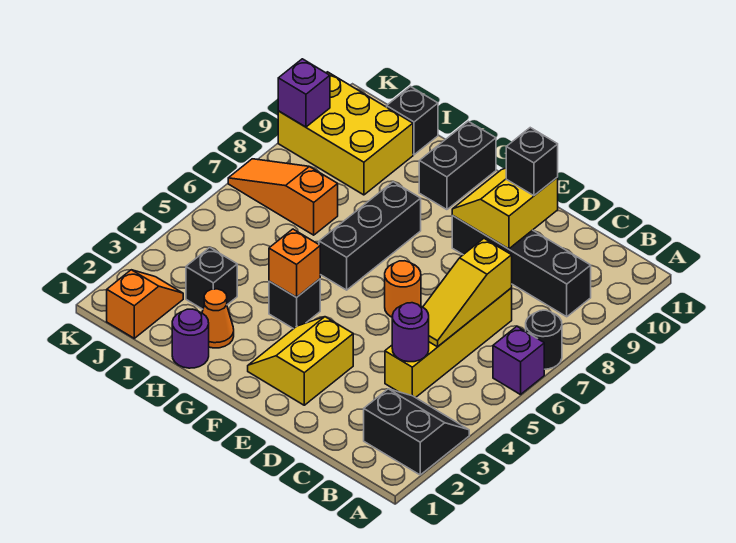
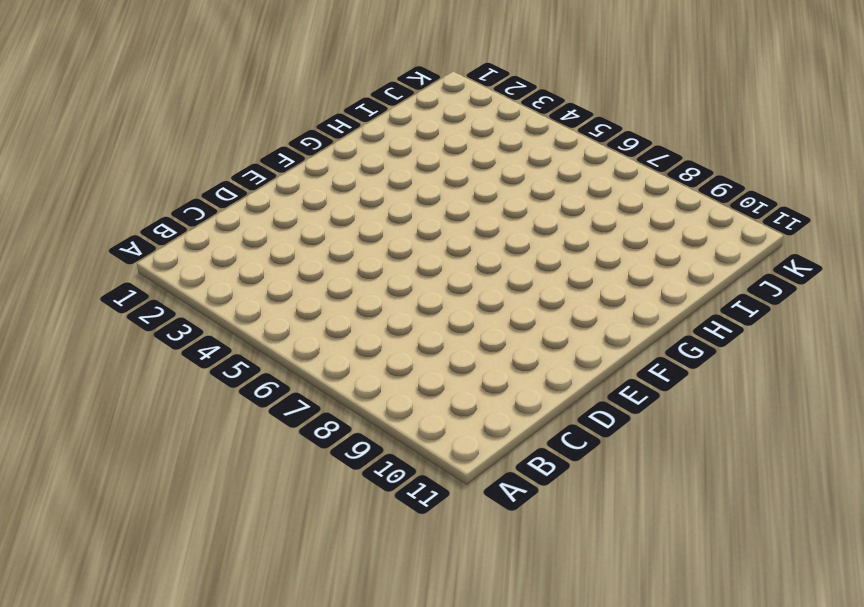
none -> black slope A2:B3 level 1 top 2
none -> purple brick A6 level 1
none -> black round brick A7 level 1

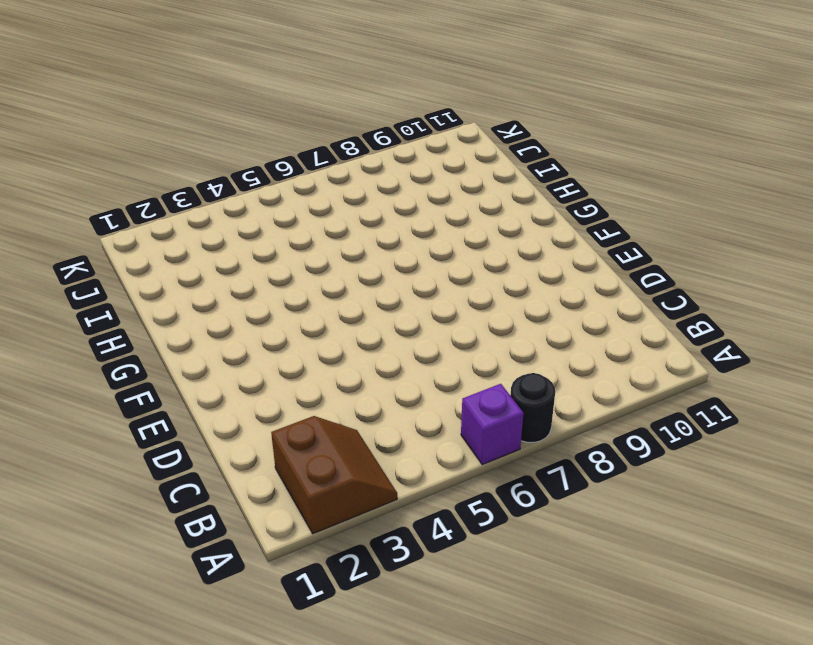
brown slope A2:B3 level 1 top 2 -> black slope A2:B3 level 1 top 2
none -> black brick B9:E9 level 1
none -> yellow brick C4:C7 level 1
none -> yellow slope E2:F3 level 1 top E

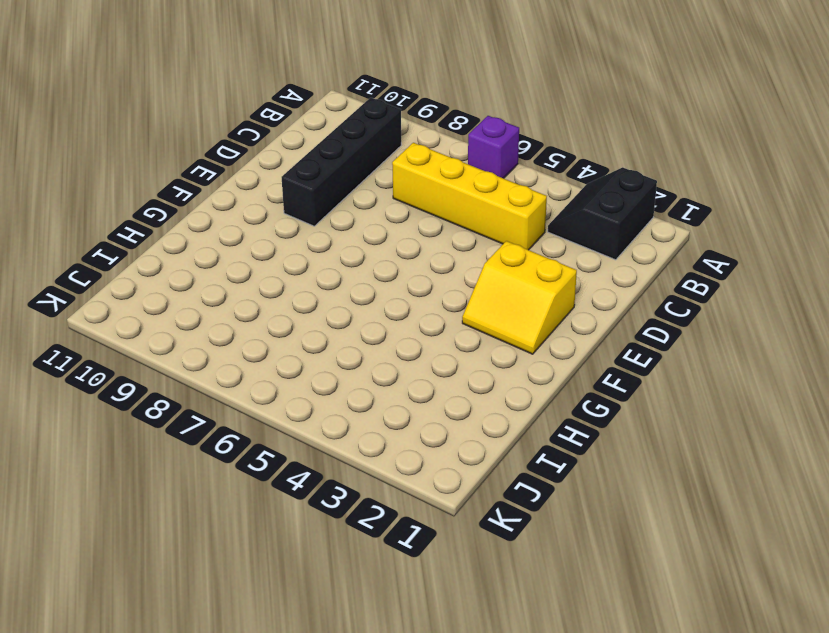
none -> black round brick A7 level 1
none -> orange round brick E6 level 1
none -> black brick G4 level 1

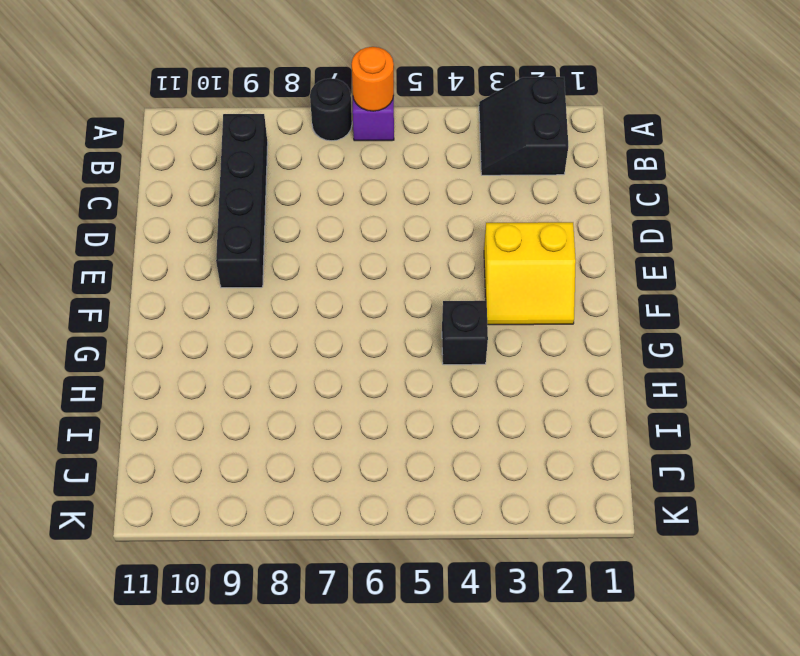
orange round brick A6 level 2 -> orange round brick E6 level 1
none -> yellow brick C4:C7 level 1
none -> black brick G6:G8 level 1
none -> black brick G10:G11 level 1

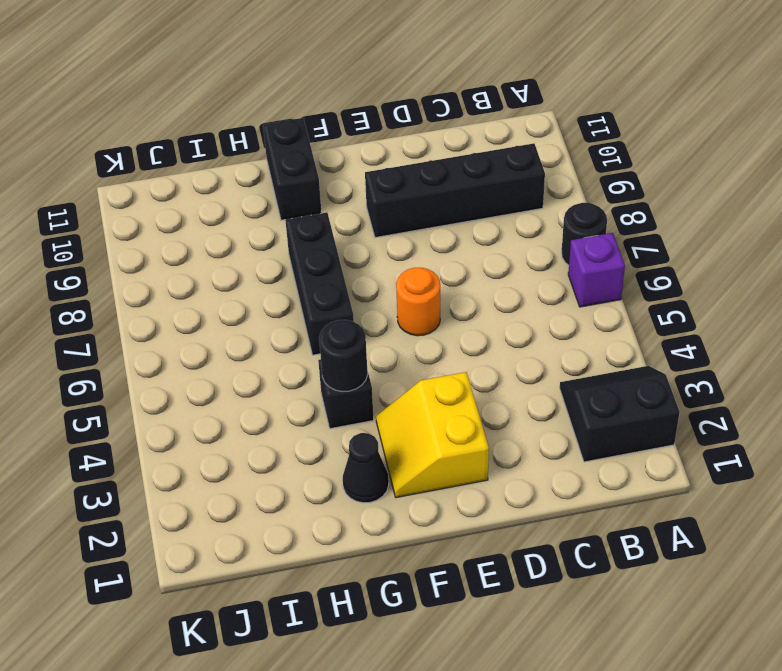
black cone G2 level 1 -> none
black round brick G4 level 2 -> orange brick G4 level 2
none -> yellow brick C4:C7 level 1
none -> purple round brick H1 level 1
none -> orange cone H2 level 1

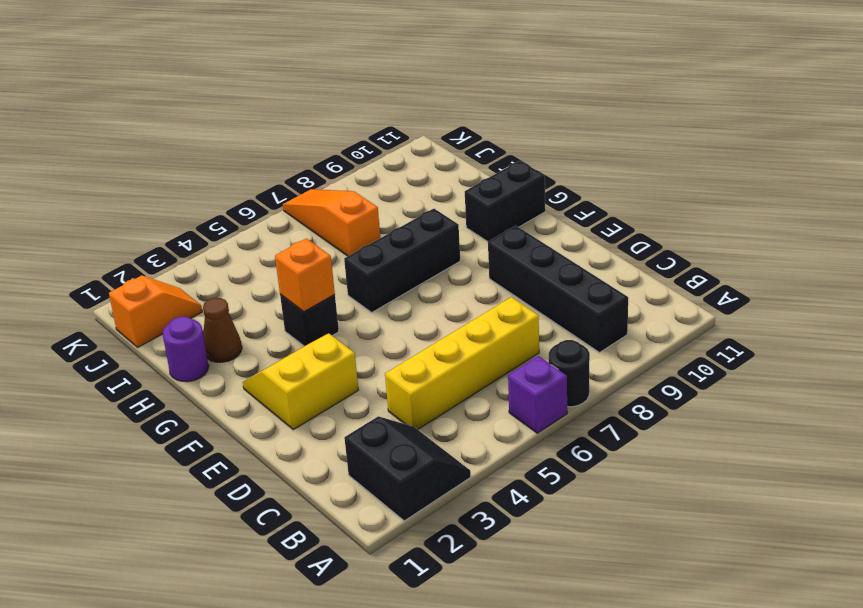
brown cone H2 level 1 -> orange cone H2 level 1
none -> orange round brick E6 level 1
none -> black brick I3 level 1
none -> yellow brick I9:K10 level 1

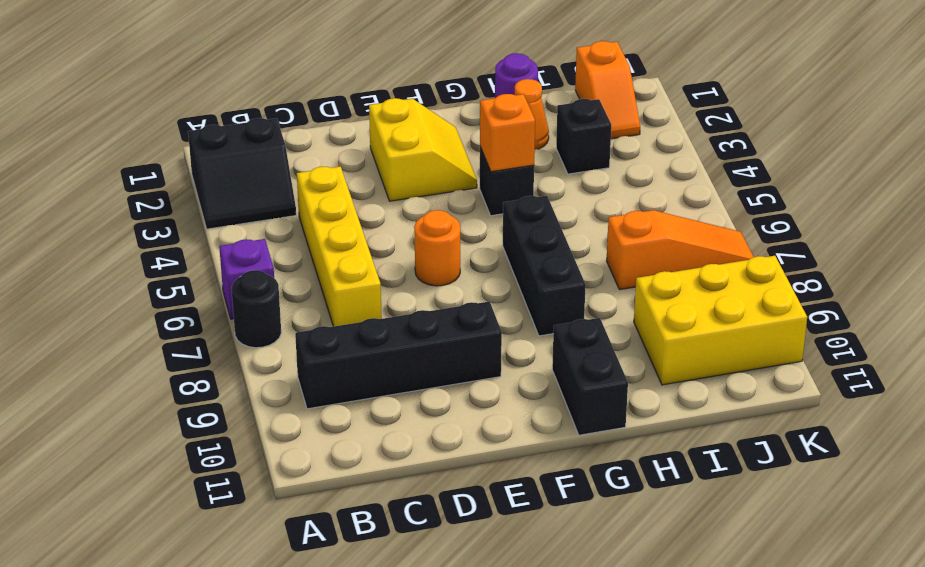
none -> black brick I11 level 1
none -> purple round brick C4 level 2
none -> yellow slope C5:C7 level 2 top 7

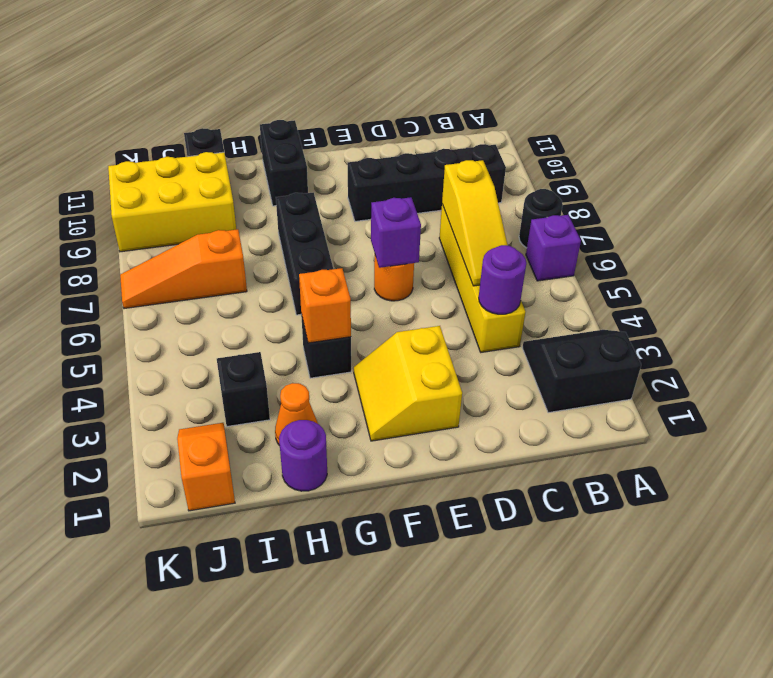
purple brick E6 level 2 -> purple brick K9 level 2
none -> yellow slope D9:E10 level 2 top D
none -> black brick D10 level 3

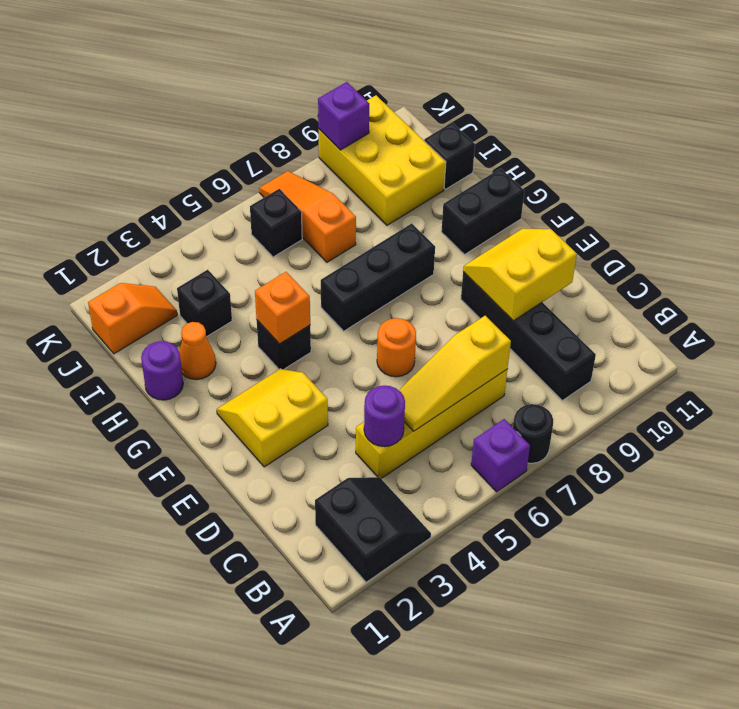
black brick J6 level 1 -> black brick D10 level 3

